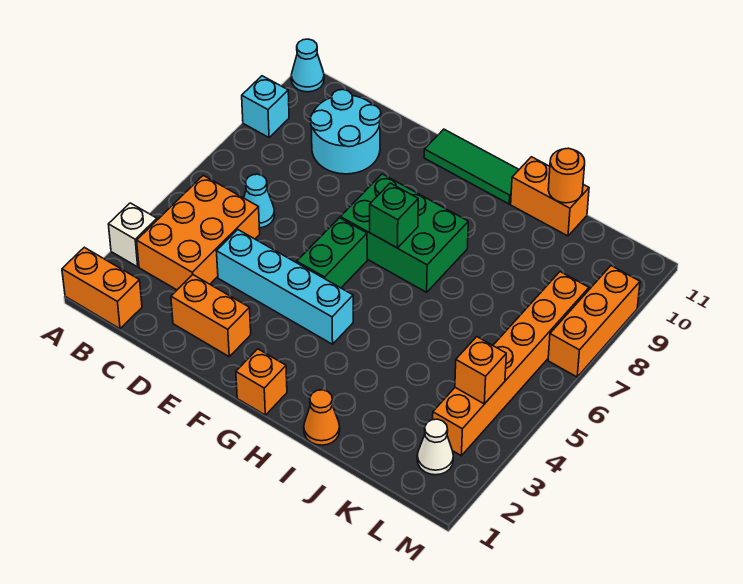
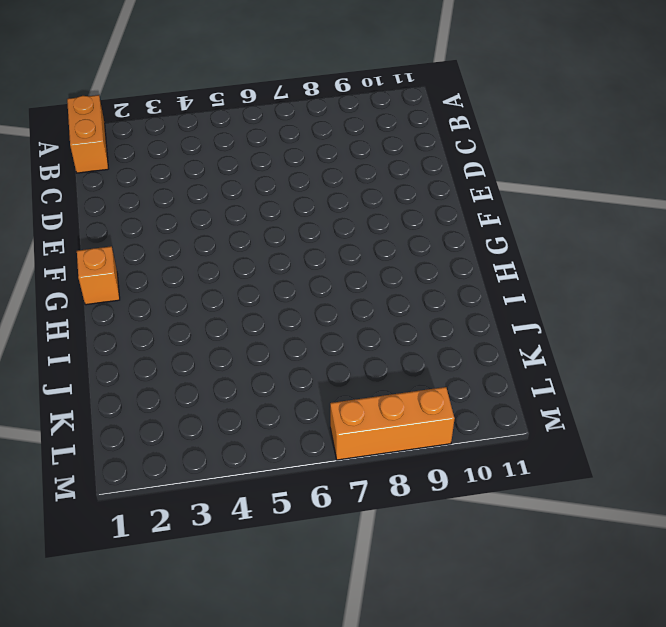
none -> white brick A3 level 1
none -> cyan brick A9 level 1
none -> cyan cone A11 level 1

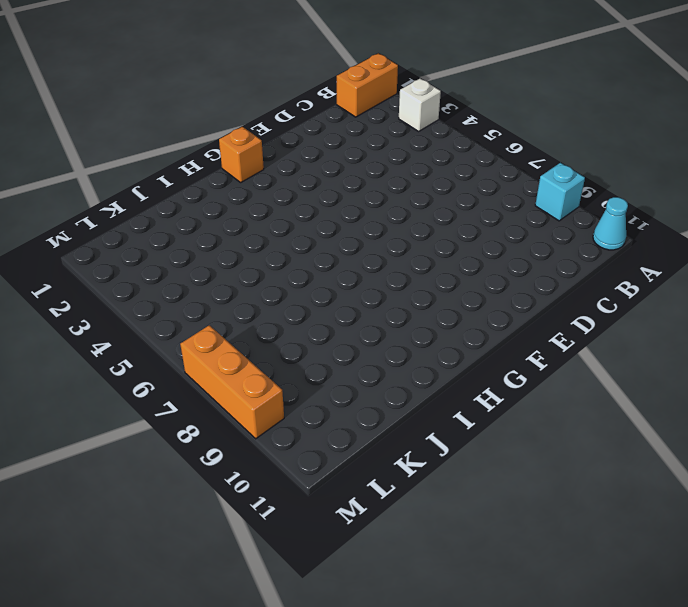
none -> orange brick B3:C5 level 1
none -> cyan cone C6 level 1
none -> cyan round brick C9:D10 level 1

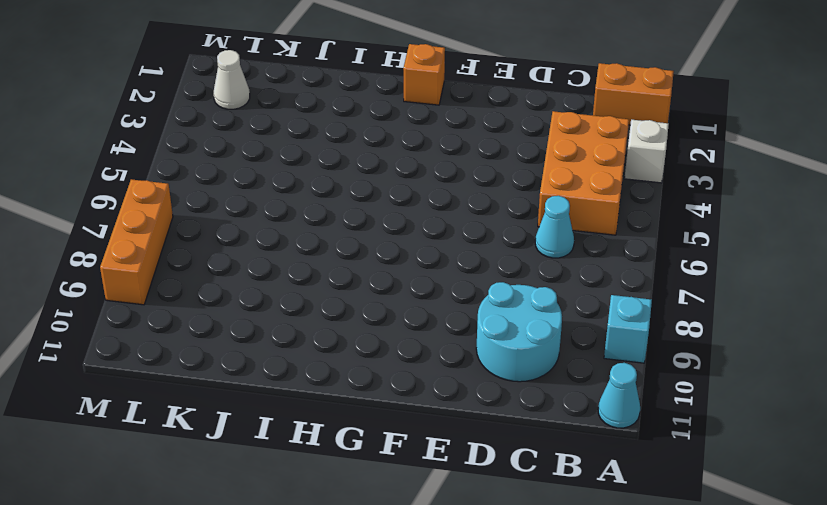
none -> orange brick D2:E2 level 1
none -> cyan brick D4:G4 level 1
none -> green brick F5:F6 level 1

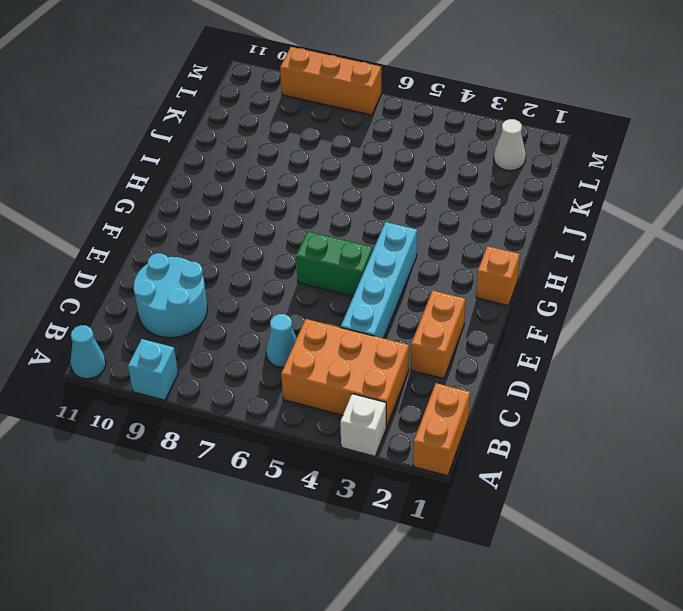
none -> green brick F7:H8 level 1
none -> green tile F11:H11 level 1
none -> orange cone I1 level 1

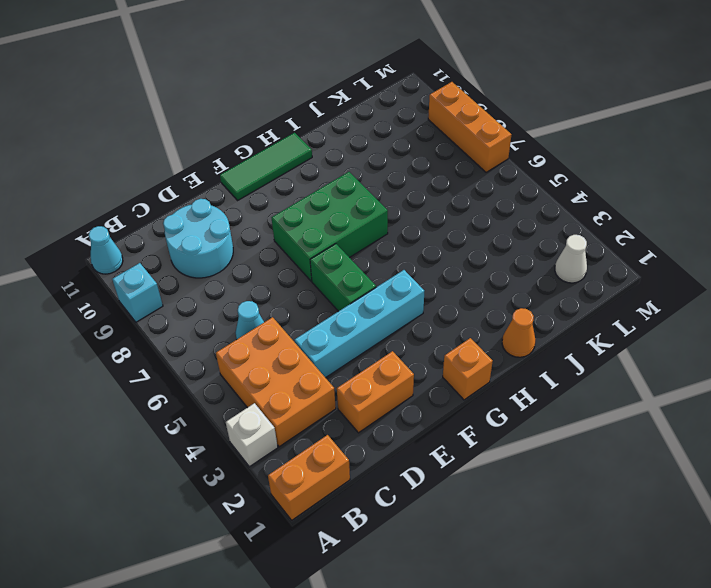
none -> orange brick I11:J11 level 1
none -> orange brick L3:L8 level 1
none -> green brick G7 level 2

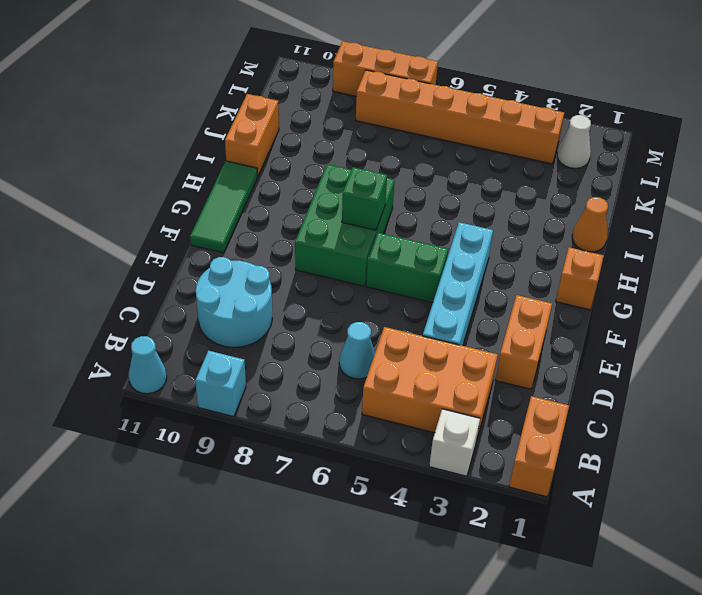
none -> orange round brick J11 level 2
none -> orange brick L4 level 2

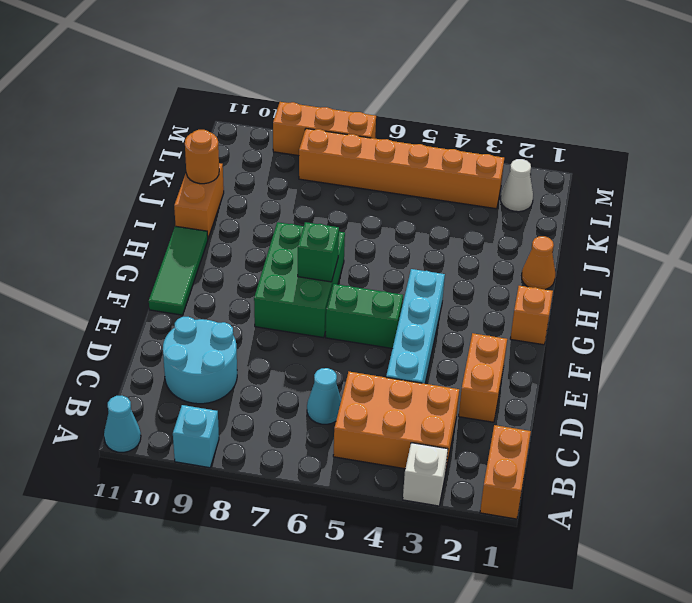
none -> orange brick L4 level 2

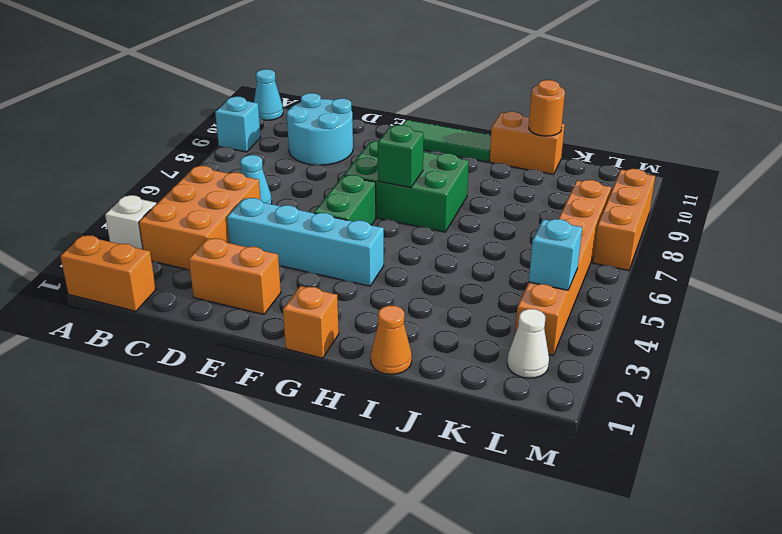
cyan brick L4 level 2 -> orange brick L4 level 2

